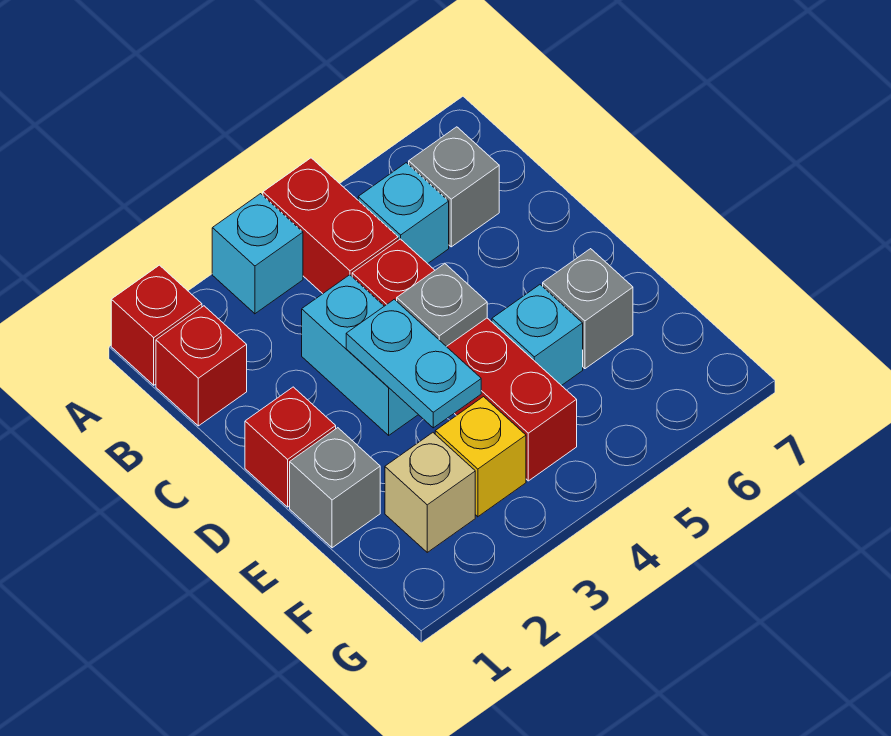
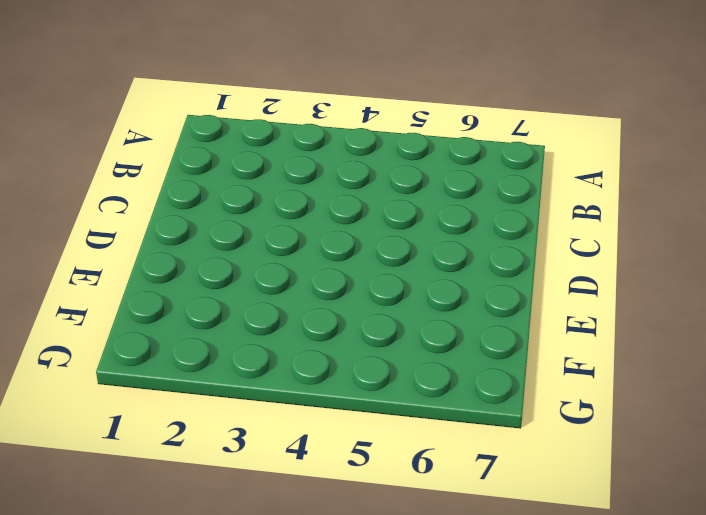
none -> red brick A1 level 1
none -> cyan brick A3 level 1
none -> red brick A4:B4 level 1

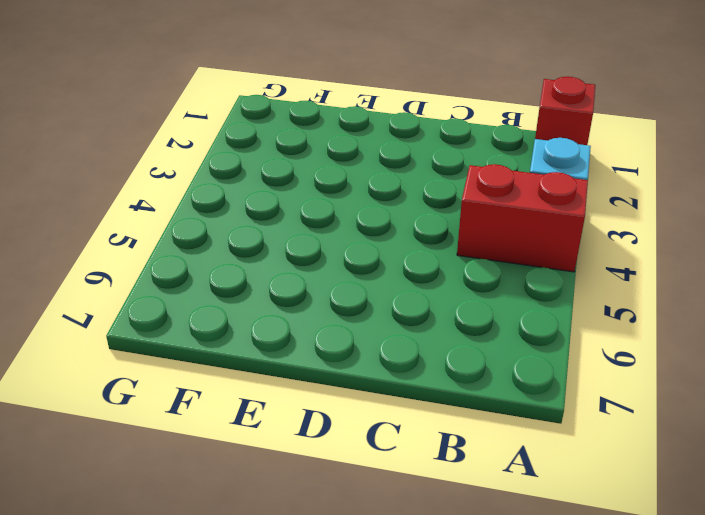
none -> red brick B1 level 1
none -> cyan brick B5 level 1
none -> grey brick B6 level 1

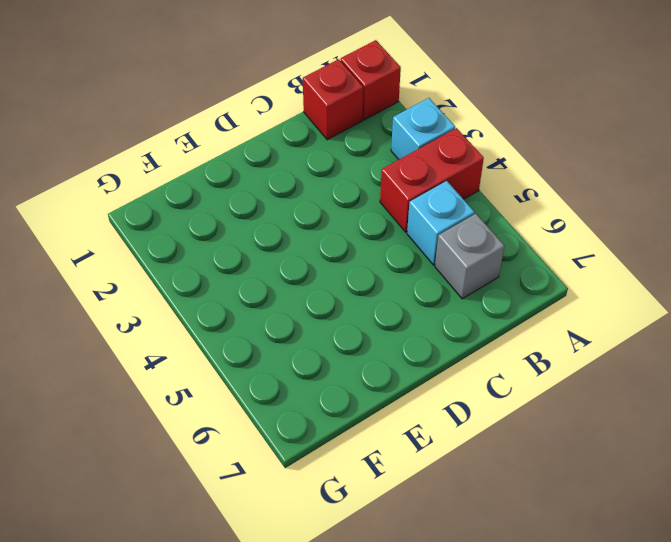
none -> cyan brick C3:D3 level 1
none -> red brick C4:F4 level 1
none -> red brick D1 level 1

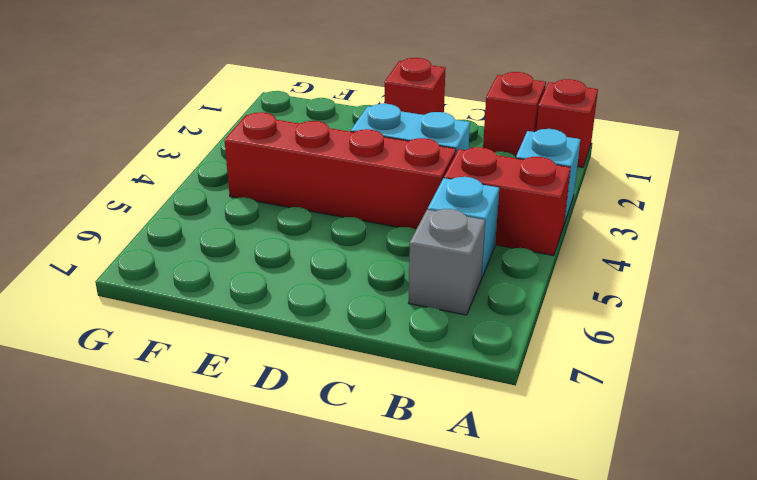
none -> grey brick E1 level 1
none -> cyan brick E5 level 1
none -> grey brick E6 level 1

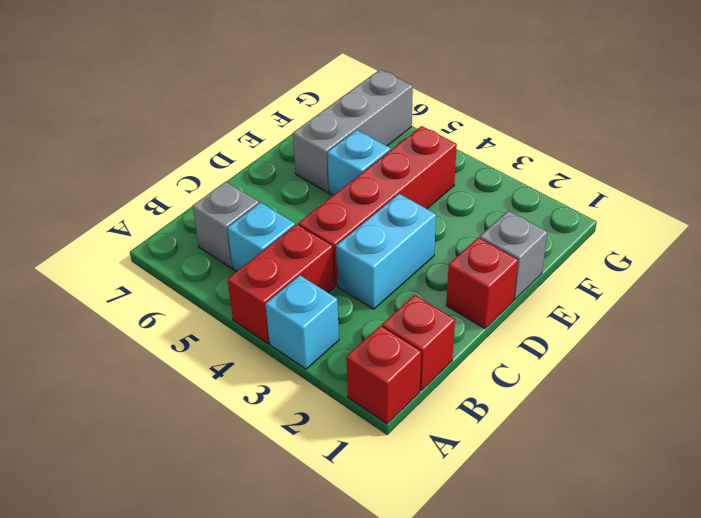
grey brick E6:G6 level 1 -> grey brick E6 level 1
none -> tan brick F2 level 1
none -> yellow brick F3 level 1
none -> cyan plate D3:E3 level 2

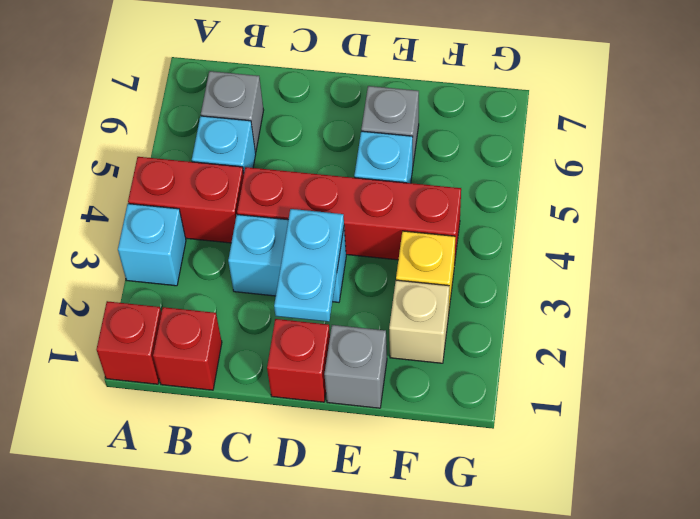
cyan plate D2:D3 level 2 -> cyan plate D3:E3 level 2
none -> grey plate D4 level 2

